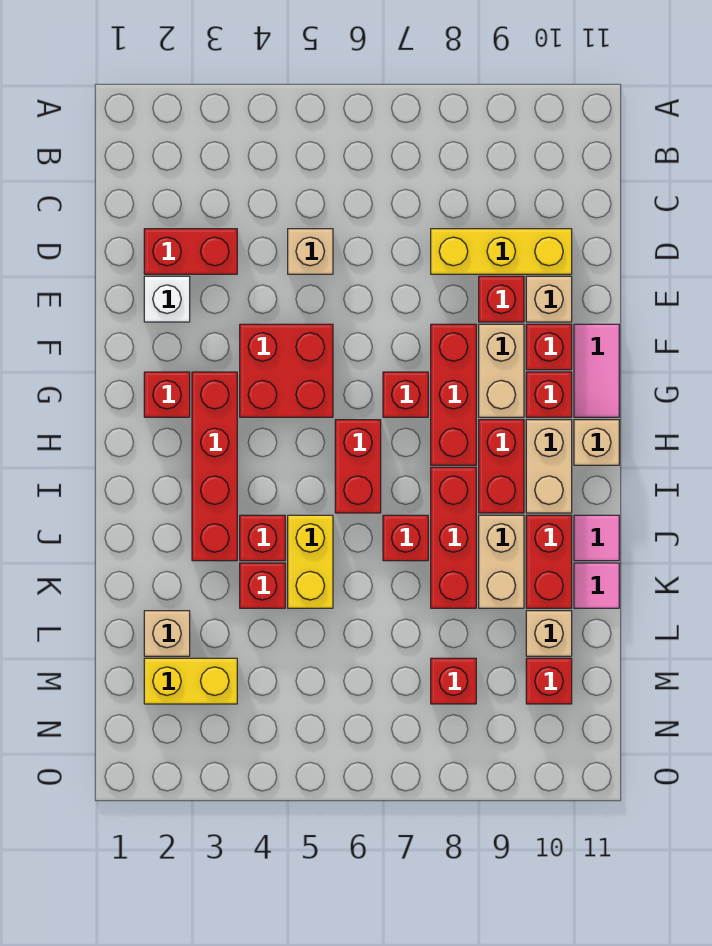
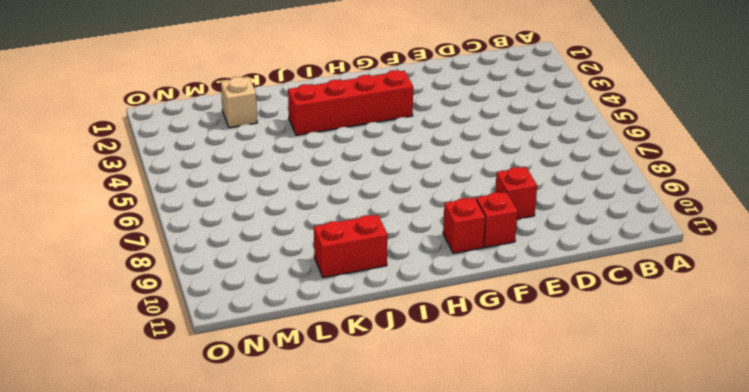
none -> red brick D2:D3 level 1
none -> tan brick D5 level 1
none -> yellow brick D8:D10 level 1
none -> white brick E2 level 1

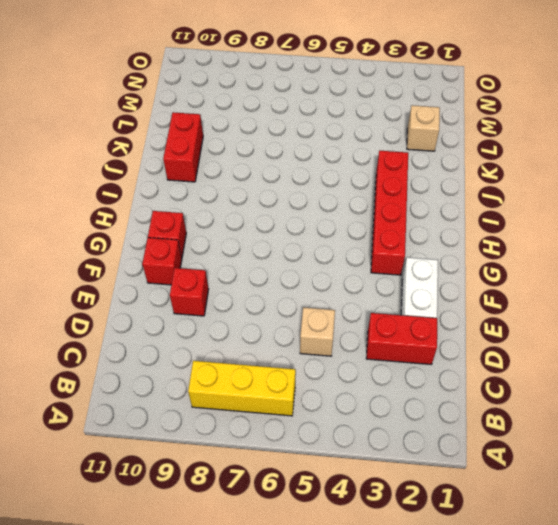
yellow brick B6:B8 level 1 -> yellow brick D8:D10 level 1
white brick E2:F2 level 1 -> white brick E2 level 1
none -> tan brick E10 level 1
none -> red brick F4:G5 level 1
none -> red brick F8:H8 level 1
none -> tan brick F9:G9 level 1

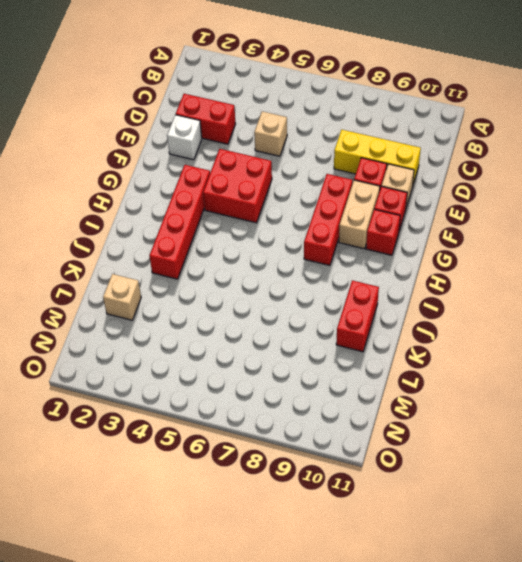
none -> pink tile F11:G11 level 1
none -> red brick G2 level 1
none -> red brick G7 level 1
none -> red brick H6:I6 level 1

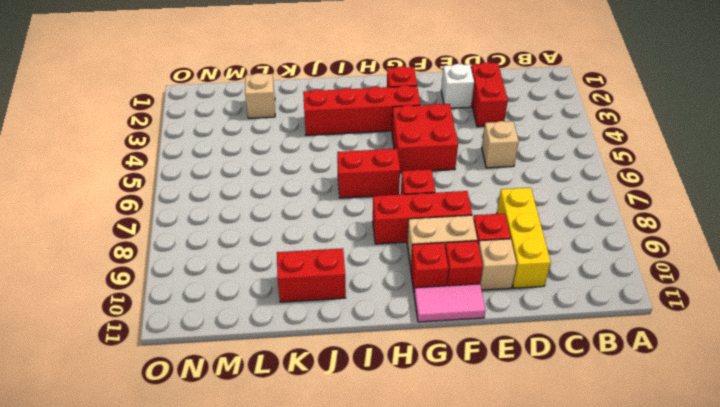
none -> red brick H9:I9 level 1
none -> tan brick H10:I10 level 1
none -> tan brick H11 level 1
none -> red brick I8:K8 level 1

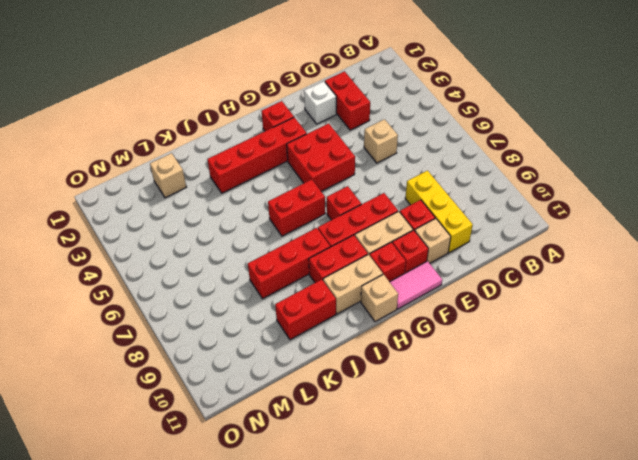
none -> red brick J4 level 1
none -> yellow brick J5:K5 level 1
none -> red brick J7 level 1
none -> tan brick J9:K9 level 1

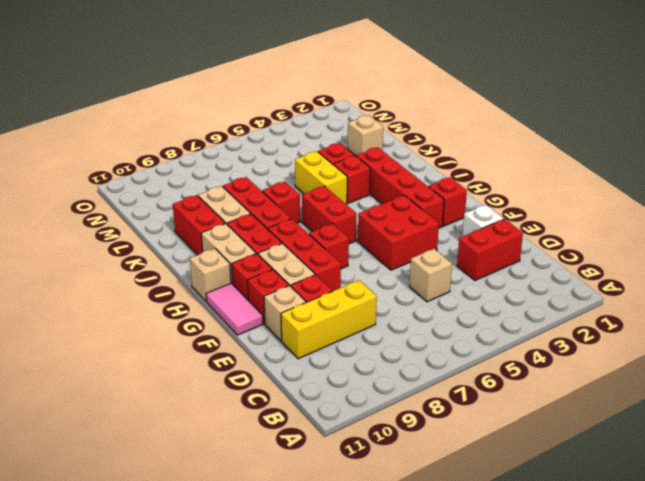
none -> pink tile J11 level 1
none -> pink tile K11 level 1
none -> tan brick L10 level 1
none -> yellow brick M2:M3 level 1

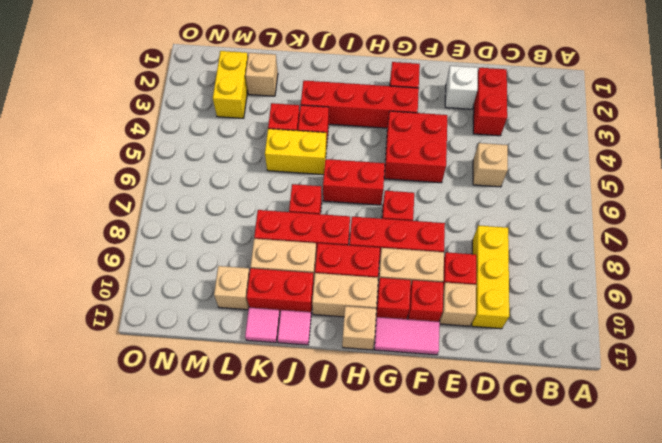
none -> red brick M8 level 1
none -> red brick M10 level 1

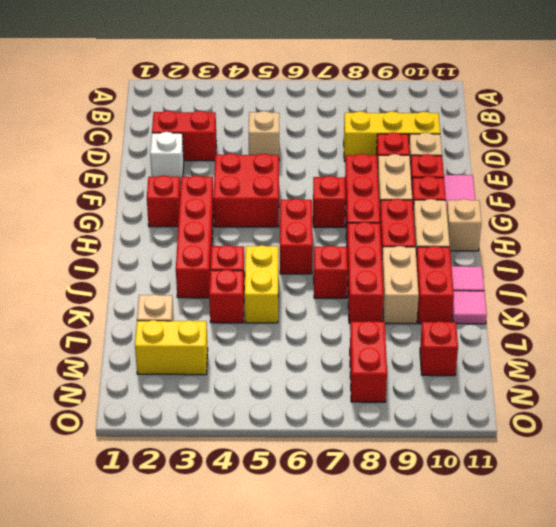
red brick M8:N8 level 1 -> red brick M8 level 1
none -> tan brick L10 level 1

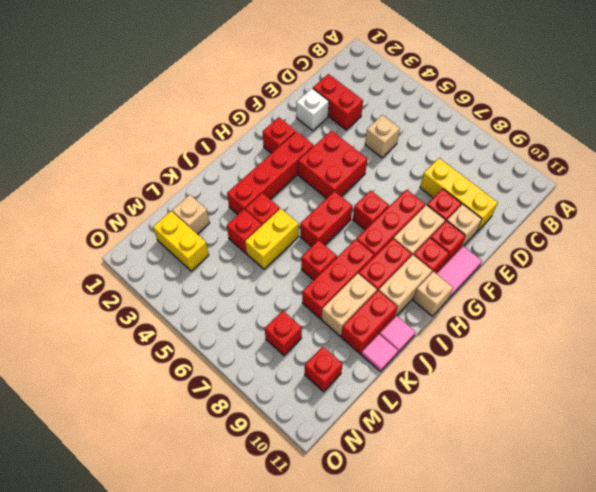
none -> tan brick L10 level 1

